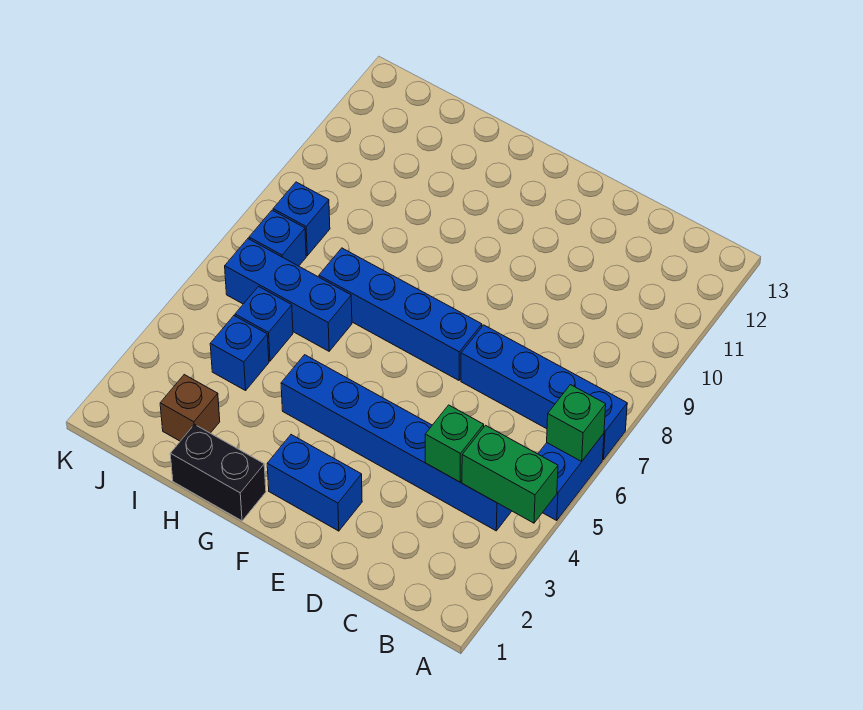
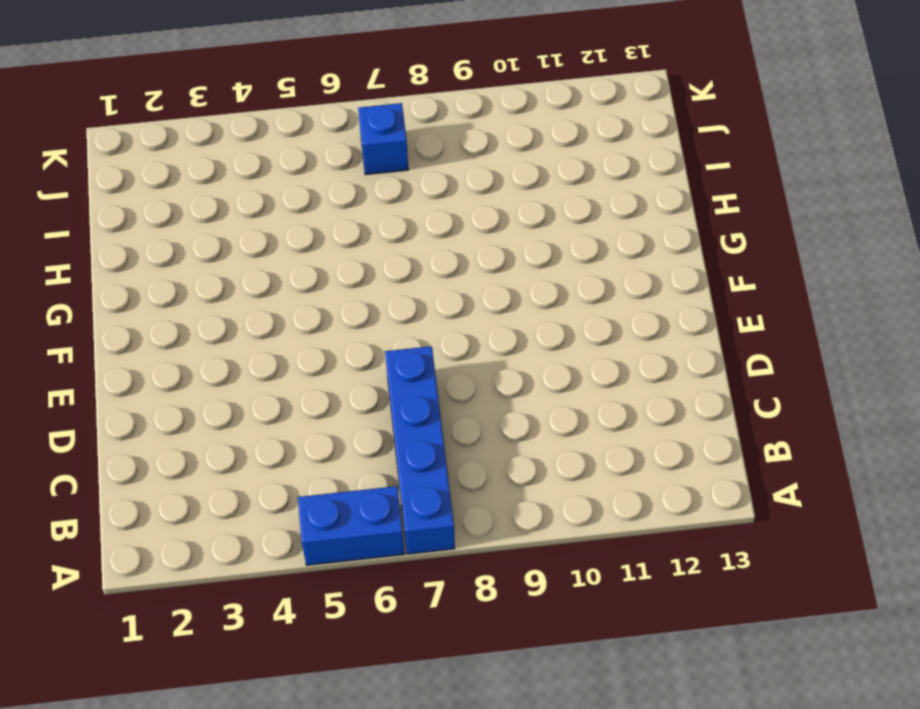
none -> blue brick B4:G4 level 1
none -> blue brick E2:F2 level 1
none -> blue brick E7:H7 level 1

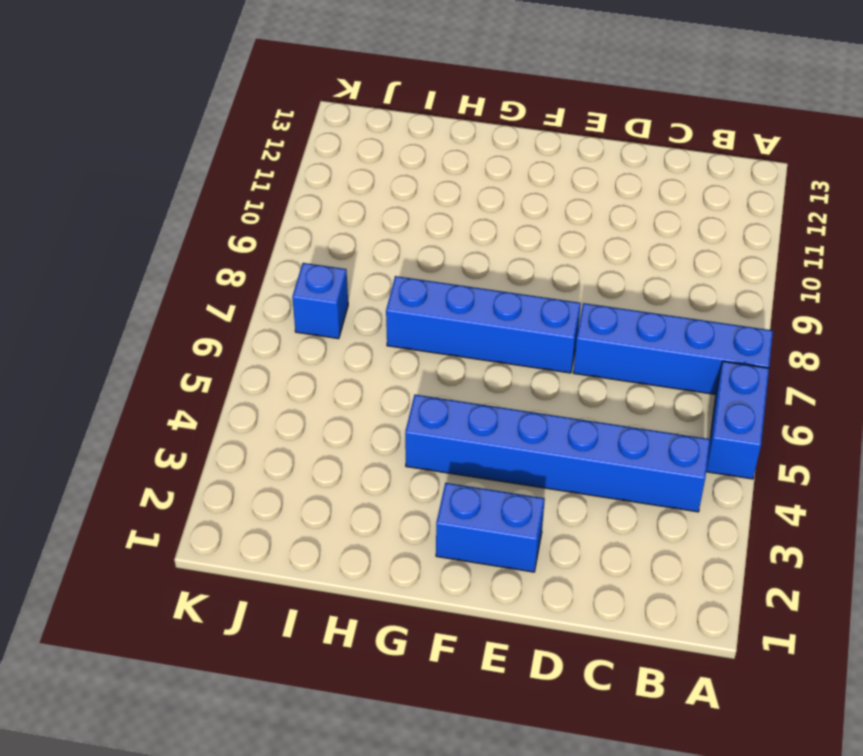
none -> black brick G1:H1 level 1
none -> blue brick H6:J6 level 1
none -> brown brick I2 level 1

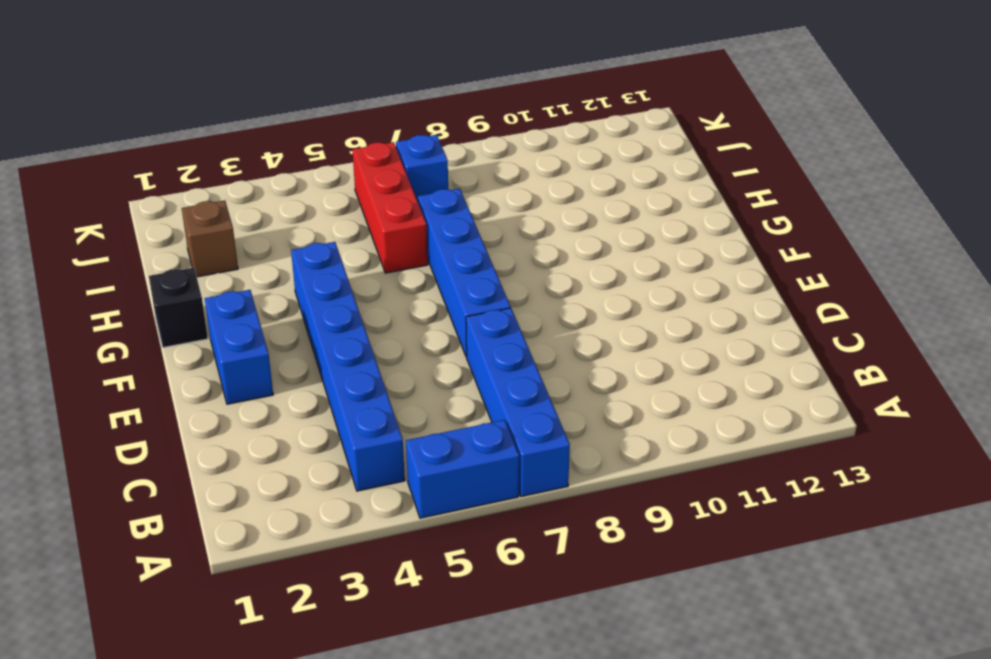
black brick G1 level 1 -> black brick G1:H1 level 1
red brick H6:J6 level 1 -> blue brick H6:J6 level 1
none -> blue brick I4 level 1
none -> blue brick I5 level 1
none -> blue brick J8 level 1

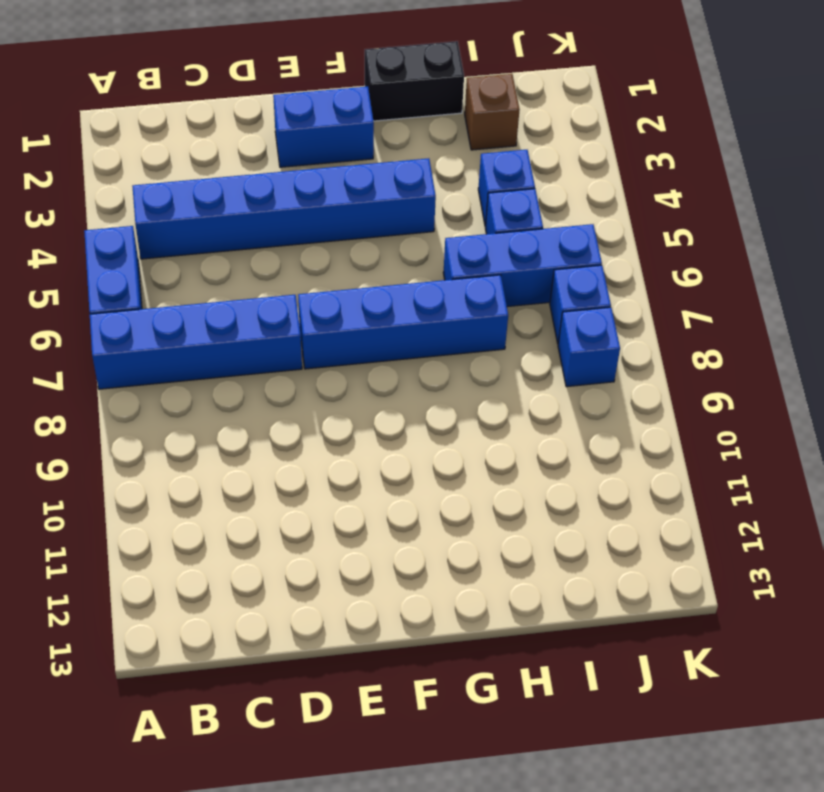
none -> green brick A4:B4 level 2
none -> green brick A6 level 2
none -> green brick C4 level 2

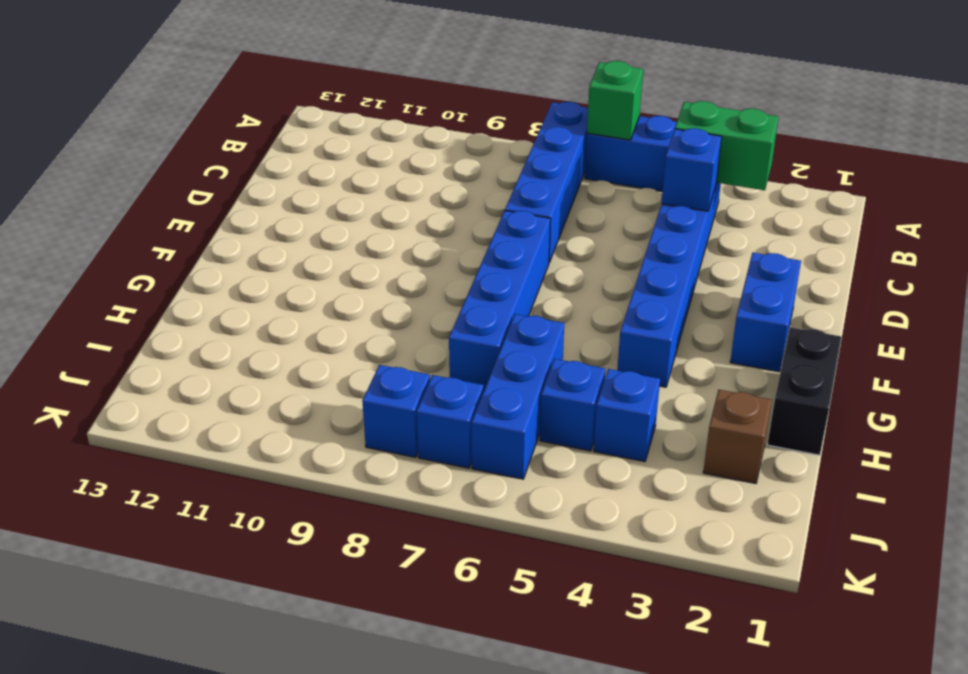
green brick B3:B4 level 2 -> green brick A4:B4 level 2
blue brick C4 level 2 -> green brick C4 level 2

